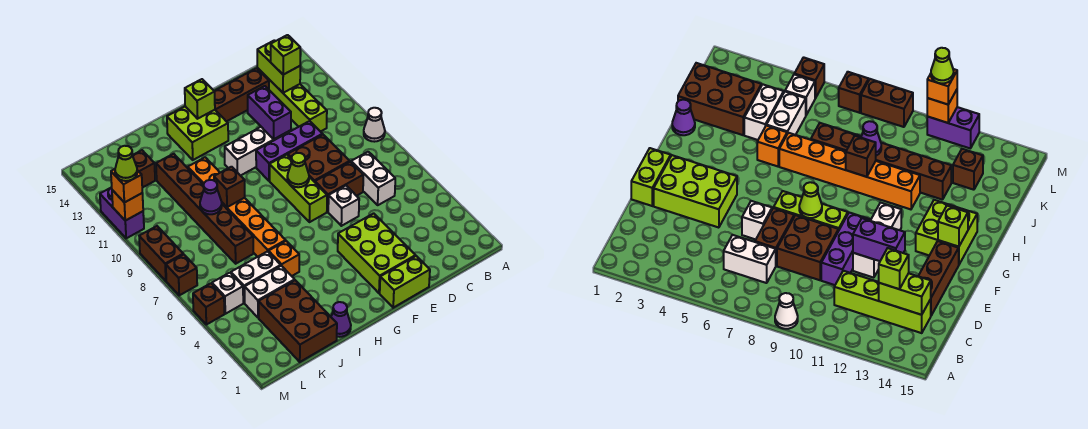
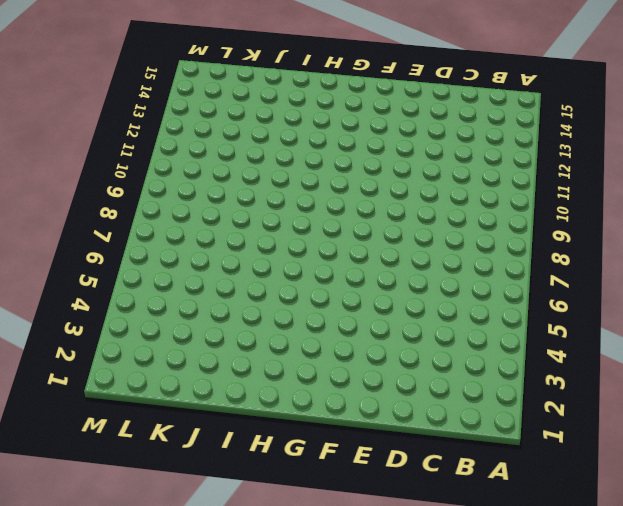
none -> white cone A9 level 1
none -> white brick C6:C7 level 1
none -> lime brick C11:C14 level 1
none -> brown brick D7:E7 level 1

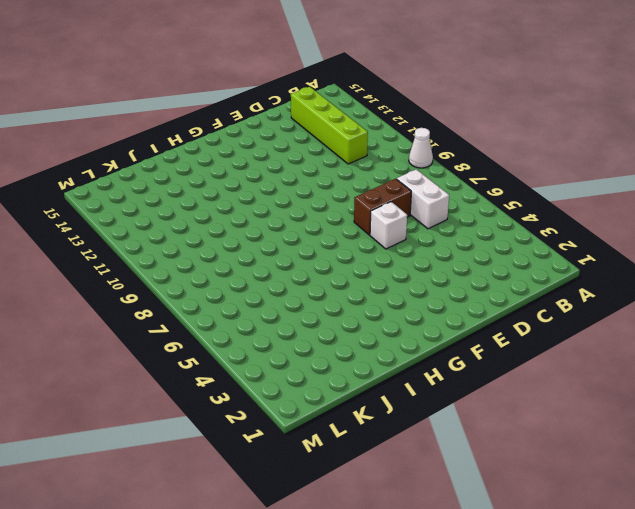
none -> brown brick D8:E9 level 1
none -> purple brick D10:F10 level 1
none -> brown brick D14:F14 level 1
none -> lime brick E1:F1 level 1

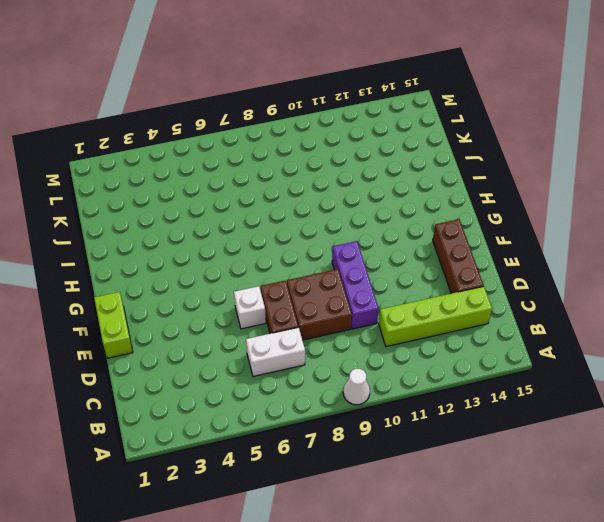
none -> lime brick E2:F4 level 1
none -> white brick E11:G11 level 1
none -> lime brick F7:F9 level 1
none -> lime brick G13:H14 level 1

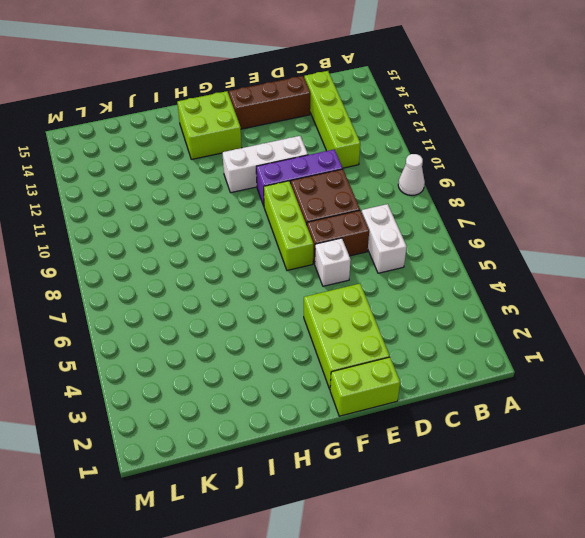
none -> purple cone I1 level 1
none -> orange brick I5 level 1
none -> orange brick I6:I11 level 1
none -> brown brick J1:K3 level 1

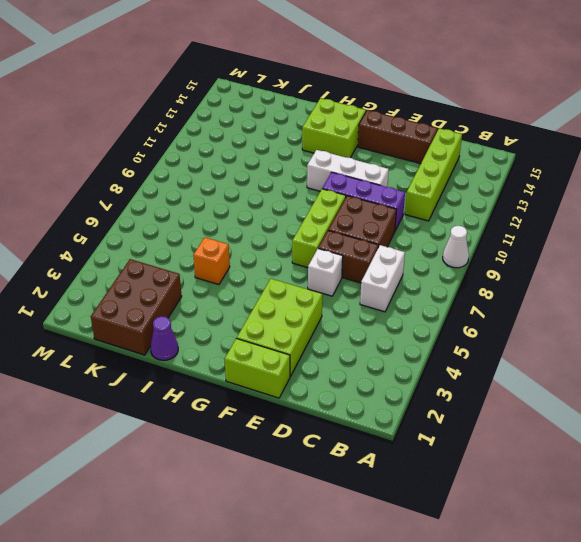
none -> orange brick I6:I11 level 1
none -> white brick J4:K4 level 1
none -> white brick J5:K5 level 1
none -> brown brick J7:J12 level 1

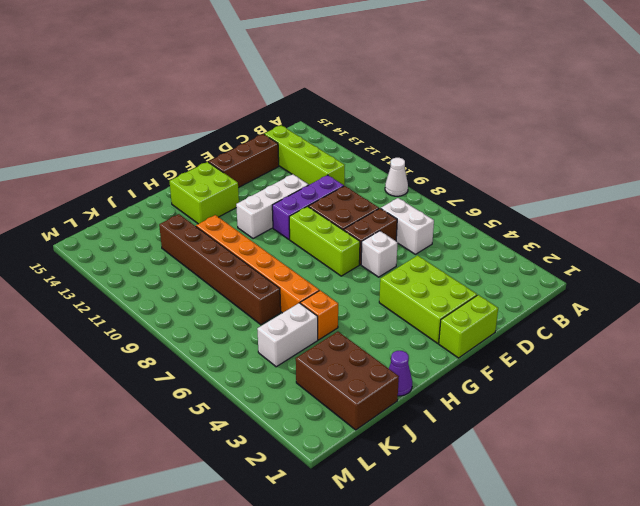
none -> white brick J4:K4 level 1
none -> brown brick K13 level 1
none -> white brick L5 level 1
none -> brown brick M5 level 1

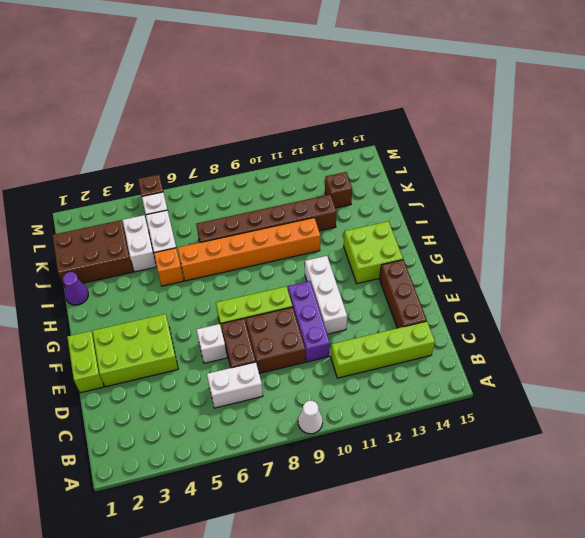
none -> brown brick M7 level 1
none -> brown brick M8:M9 level 1
none -> purple brick M11:M12 level 1
none -> lime brick C13:C14 level 2

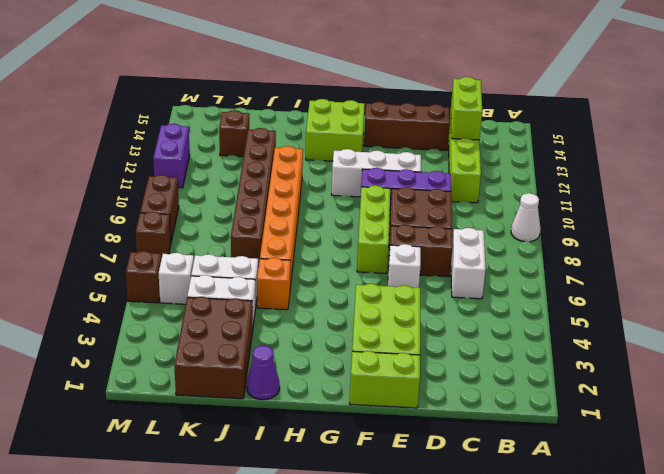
none -> purple brick E11:E12 level 2
none -> lime cone F8 level 2
none -> lime brick G14 level 2
none -> brown brick I9 level 2

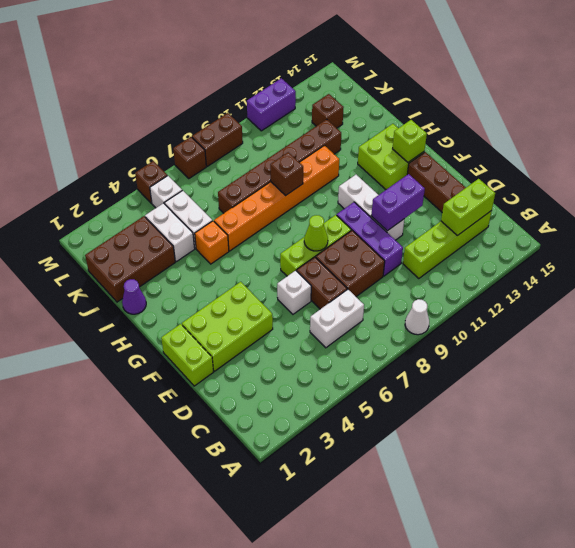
none -> purple cone J9 level 2
none -> orange brick M11 level 2
none -> lime brick C13 level 3
none -> orange brick M11 level 3

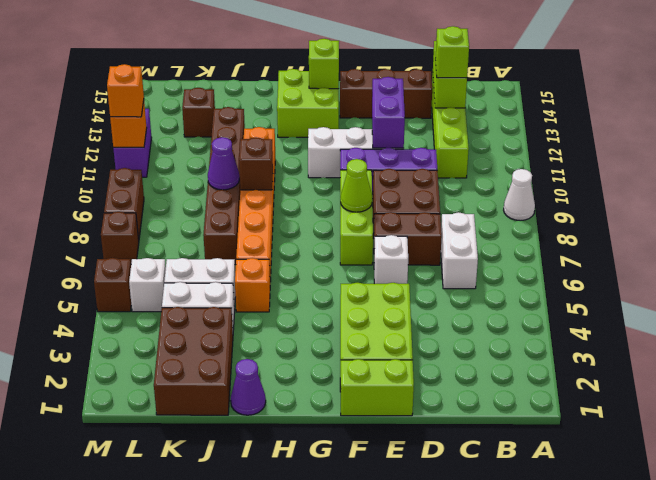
none -> lime cone M11 level 4

